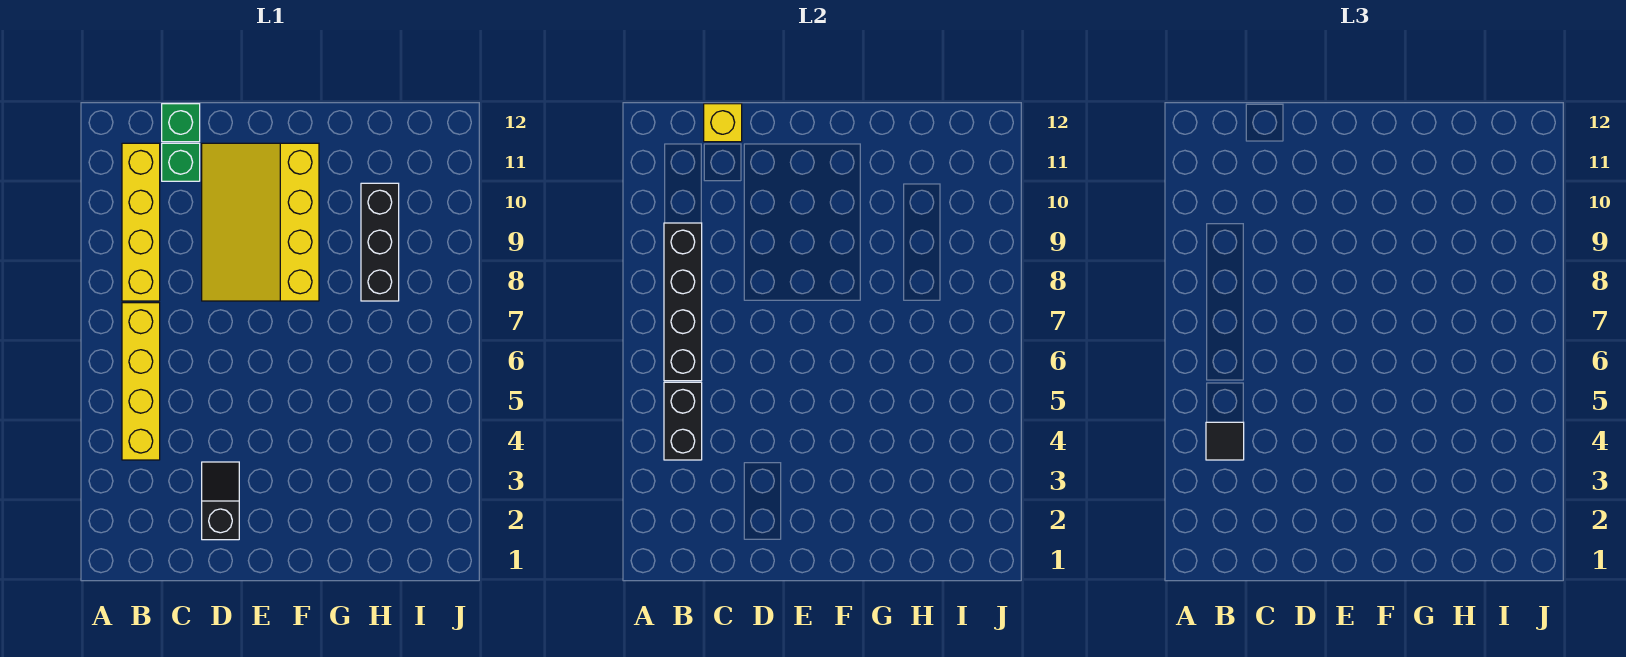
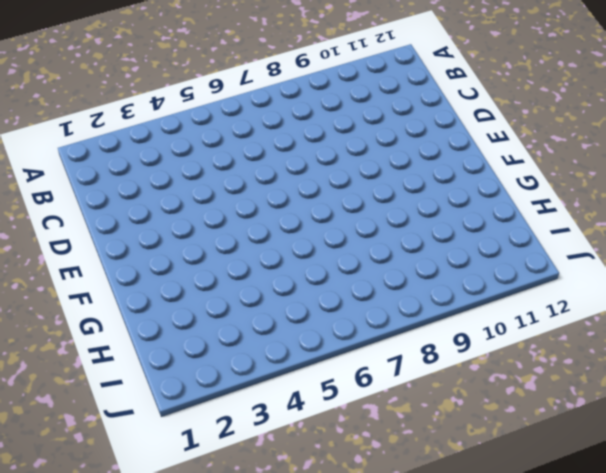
none -> yellow brick B4:B7 level 1
none -> yellow brick B8:B11 level 1

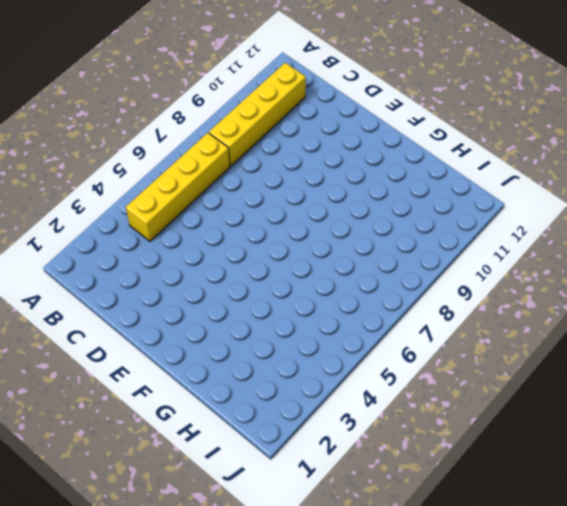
none -> green brick C11 level 1
none -> green brick C12 level 1

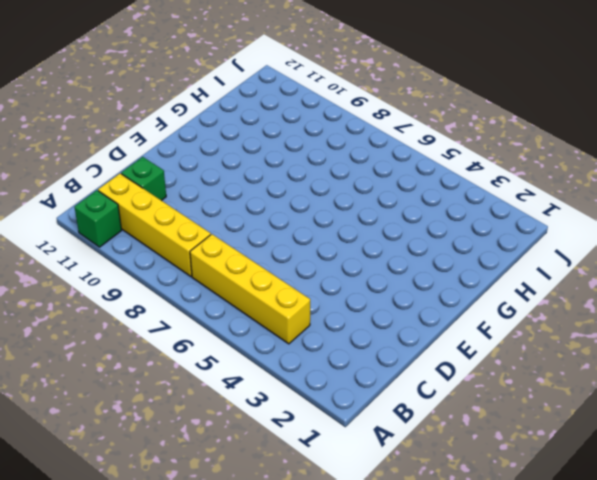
green brick A11 level 1 -> green brick C12 level 1
none -> black slope D2:D3 level 1 top 2
none -> yellow slope D8:F11 level 1 top F

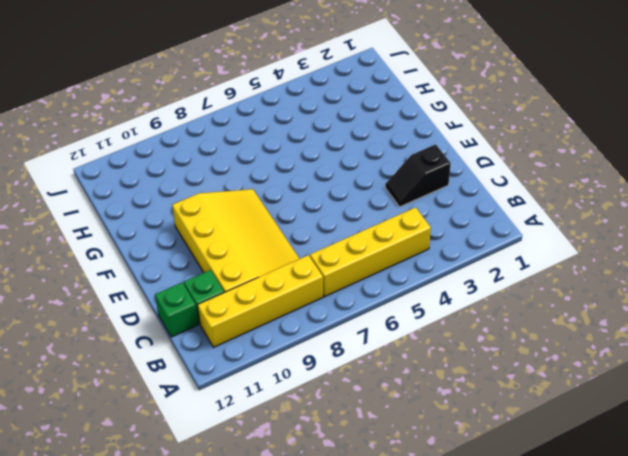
yellow slope C8:F10 level 1 top 10 -> yellow slope D8:F11 level 1 top F
none -> black brick H8:H10 level 1
none -> black brick B4:B5 level 2

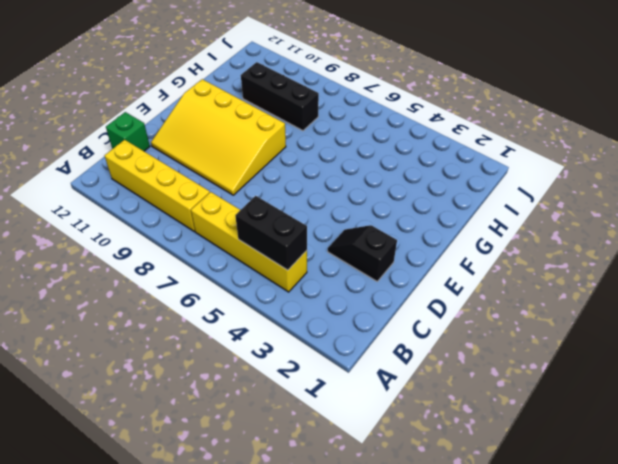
none -> green brick C11 level 1
none -> black brick B6:B9 level 2

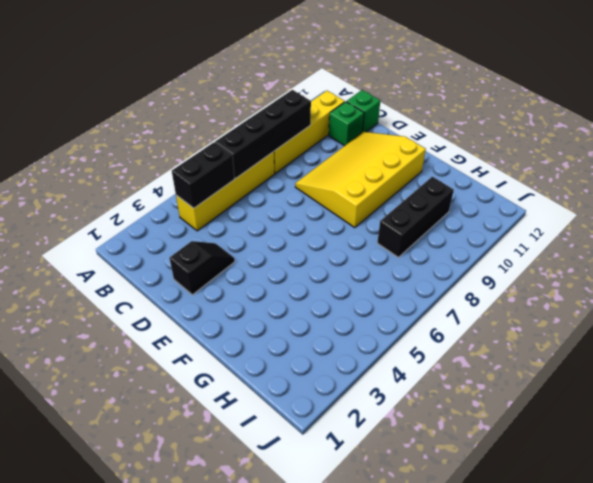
none -> yellow brick C12 level 2
none -> black tile B4 level 3

